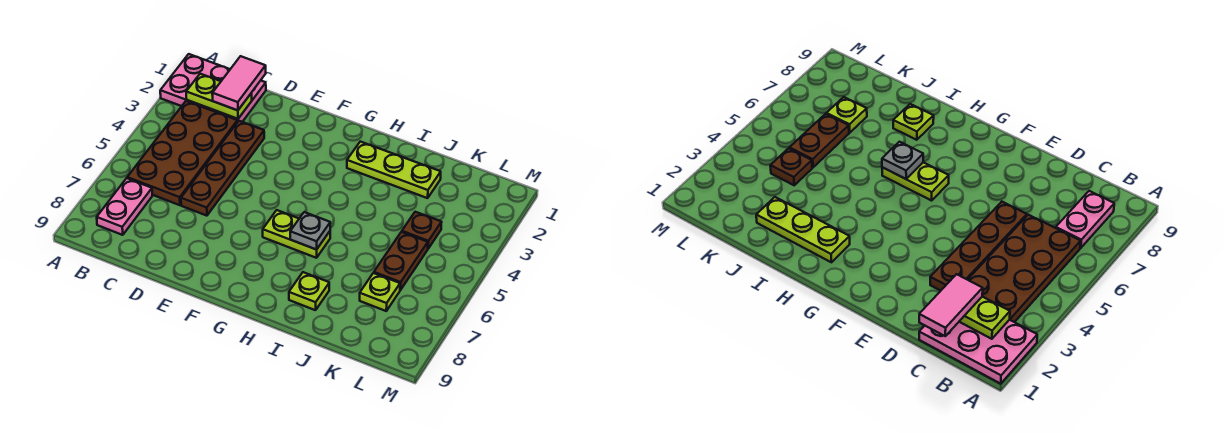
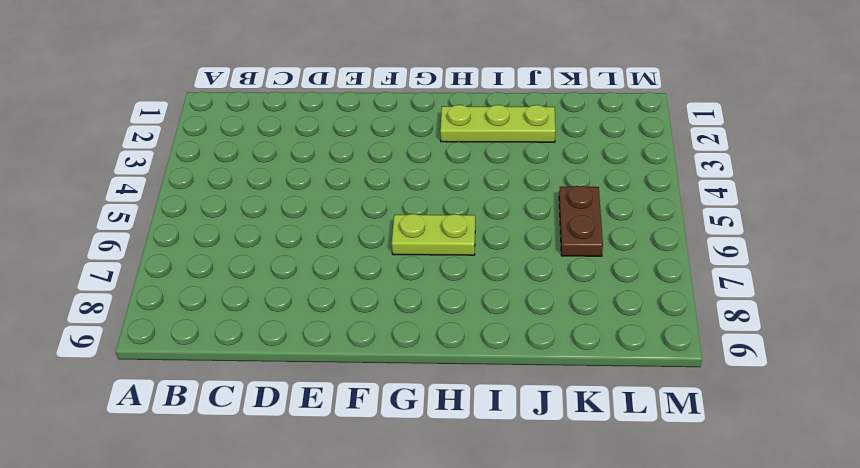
none -> pink plate A1:C2 level 1
none -> brown plate B3:C6 level 1
none -> pink plate B7:B8 level 1

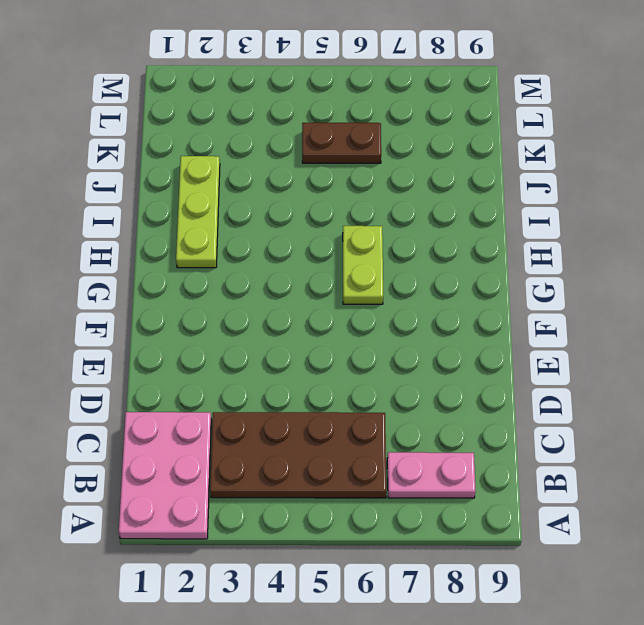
none -> brown plate D3:D6 level 1
none -> lime plate I8 level 1
none -> brown plate K4 level 1

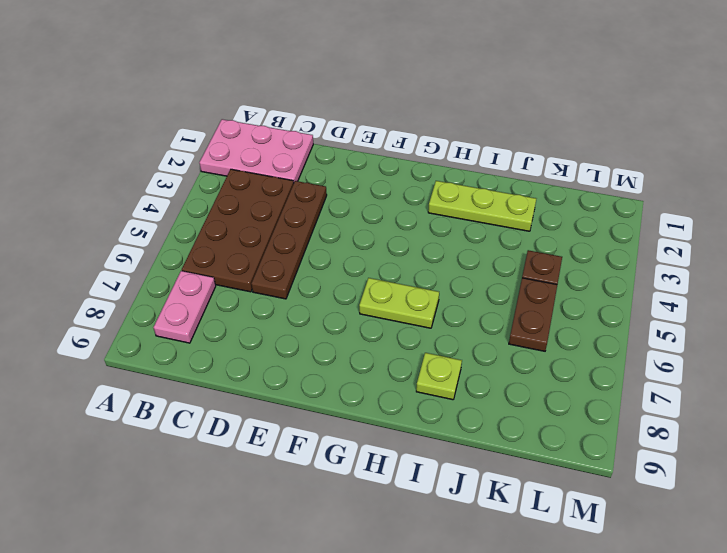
none -> lime plate K7 level 1
none -> lime plate B2:C2 level 2
none -> grey plate H6 level 2

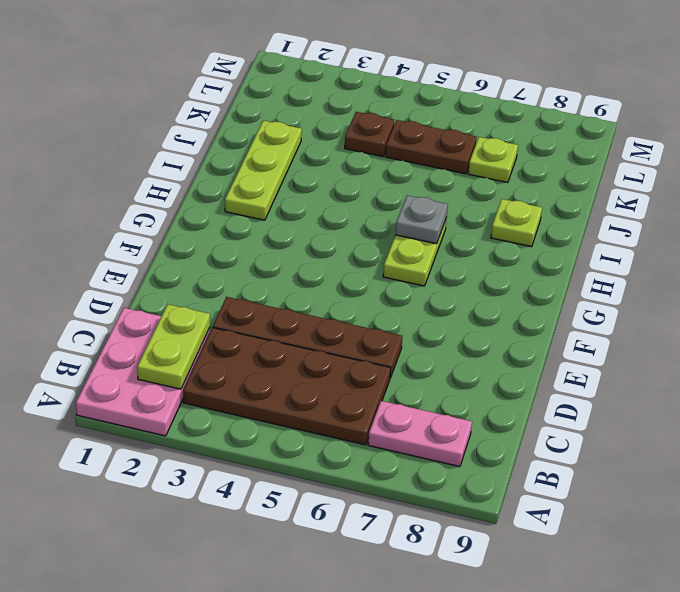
none -> pink tile C1:C2 level 3

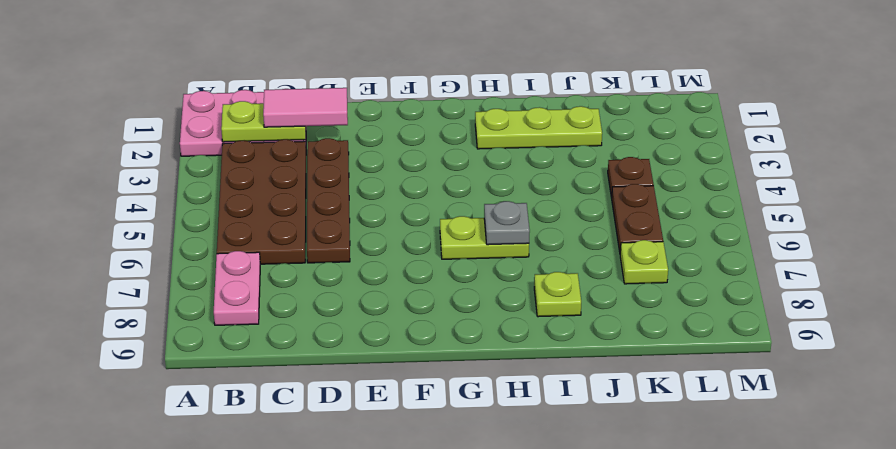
pink tile C2:D2 level 3 -> pink tile C1:C2 level 3

